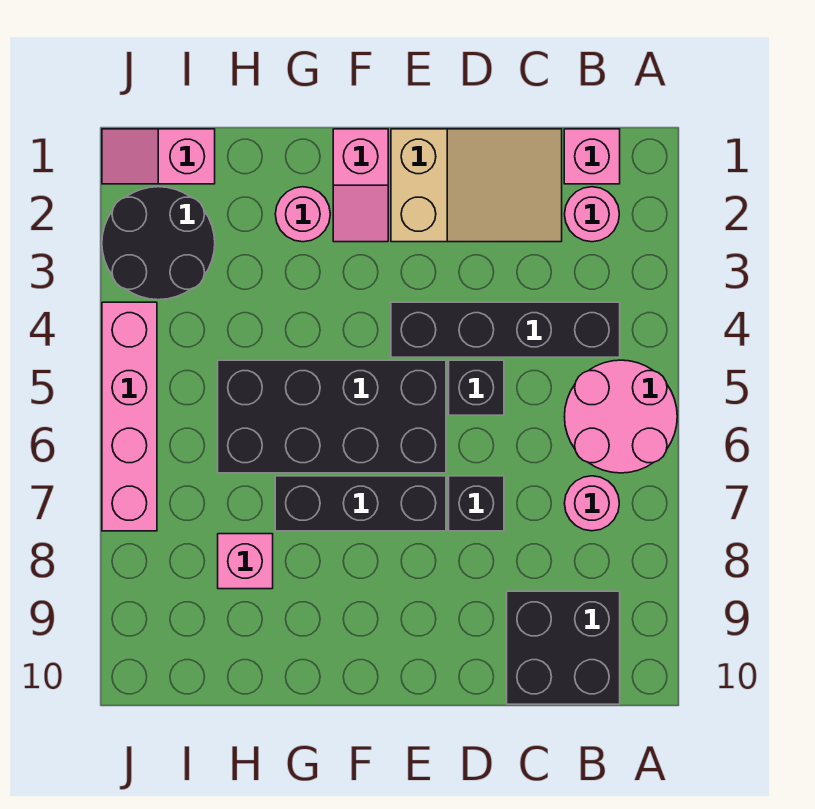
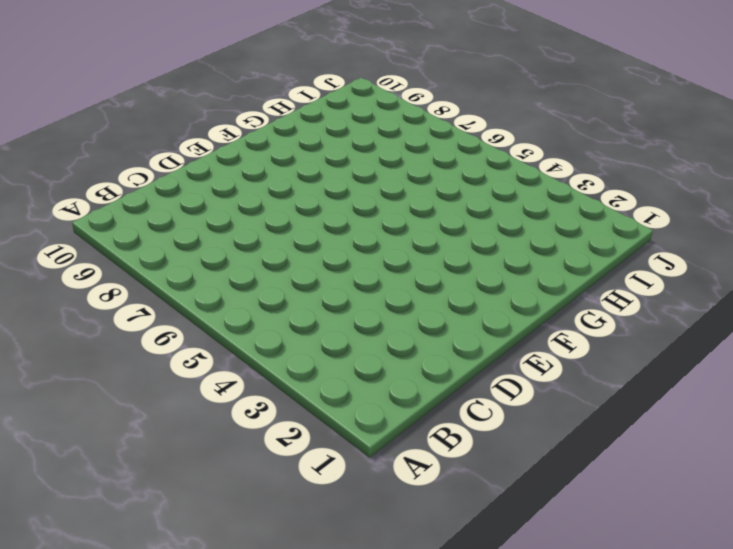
none -> pink round brick A5:B6 level 1
none -> pink brick B1 level 1
none -> pink round brick B2 level 1

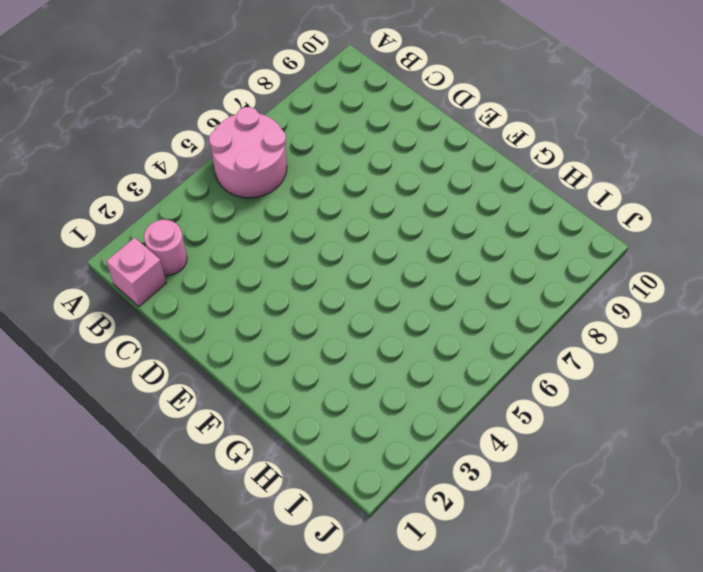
none -> black brick B4:E4 level 1
none -> pink round brick B7 level 1
none -> black brick B9:C10 level 1

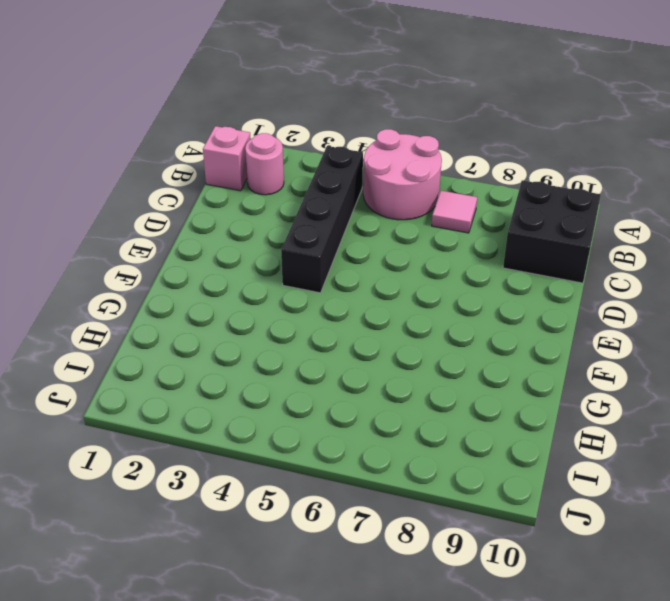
pink tile B7 level 1 -> pink round brick B7 level 1
none -> tan slope C1:E2 level 1 top E
none -> black brick D5 level 1
none -> black brick D7 level 1

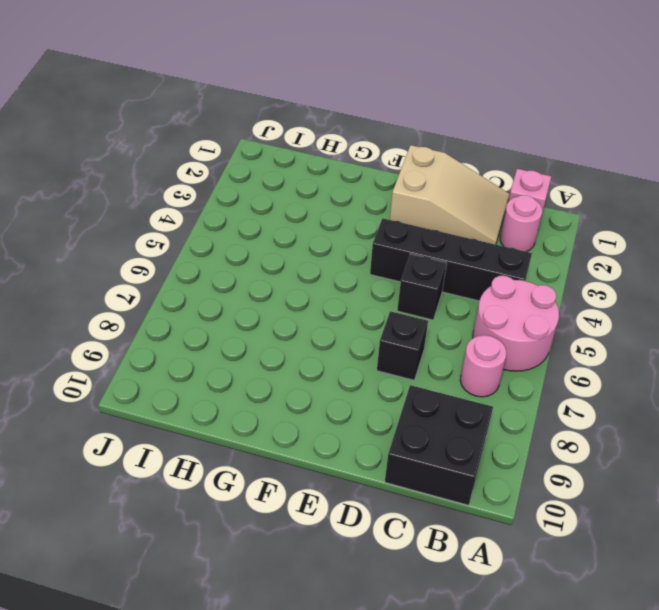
none -> black brick E5:H6 level 1
none -> black brick E7:G7 level 1
none -> pink slope F1:F2 level 1 top 1

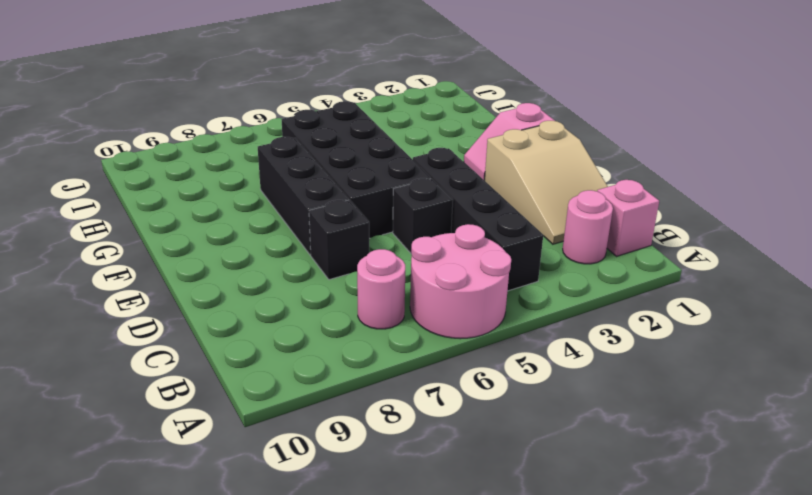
none -> black brick B9:C10 level 1
none -> pink round brick G2 level 1
none -> pink brick H8 level 1

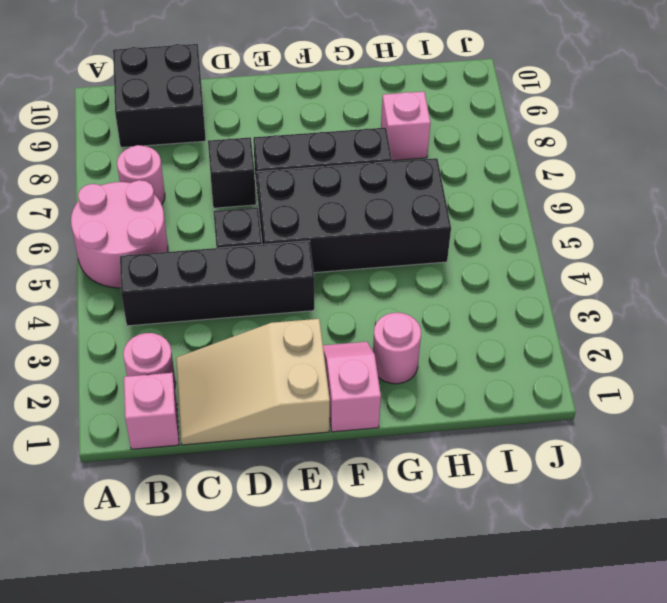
none -> pink slope I1:J1 level 1 top I
none -> black round brick I2:J3 level 1
none -> pink brick J4:J7 level 1

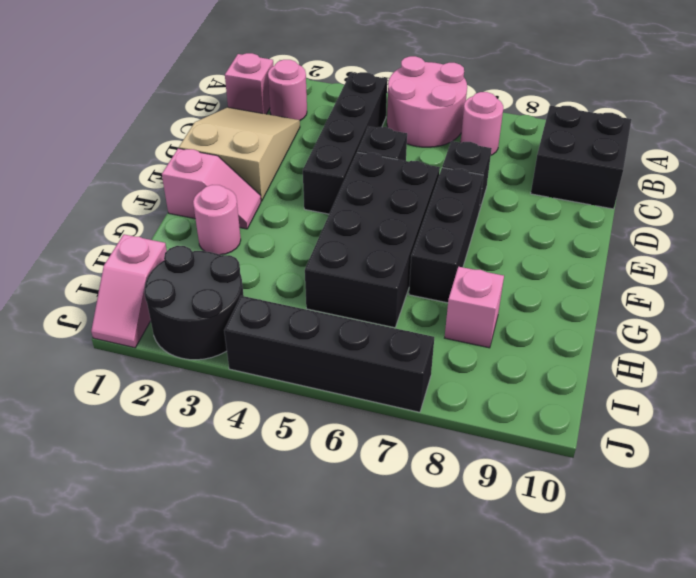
black brick J4:J7 level 1 -> pink brick J4:J7 level 1

